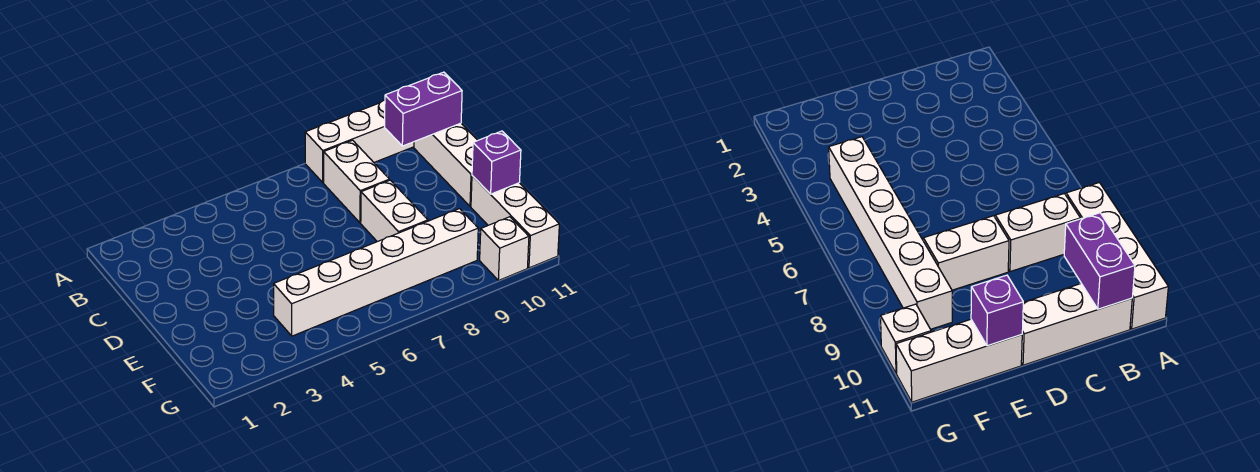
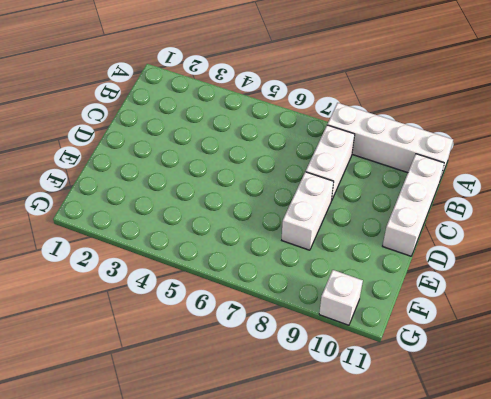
none -> white brick E11:G11 level 1
none -> white brick F4:F9 level 1

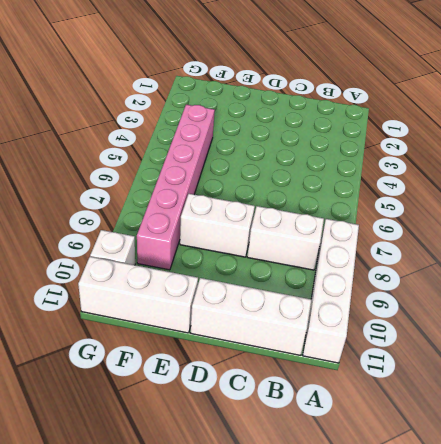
pink brick F4:F9 level 1 -> white brick F4:F9 level 1
none -> purple brick B10:B11 level 2
none -> purple brick E11 level 2

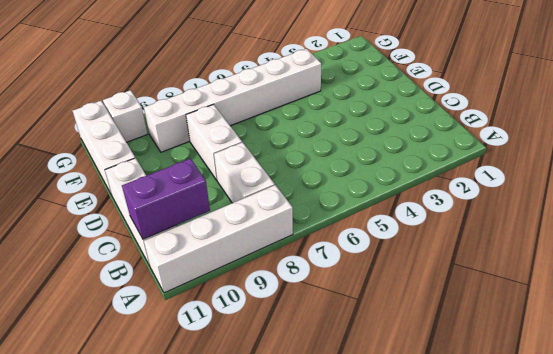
none -> purple brick E11 level 2

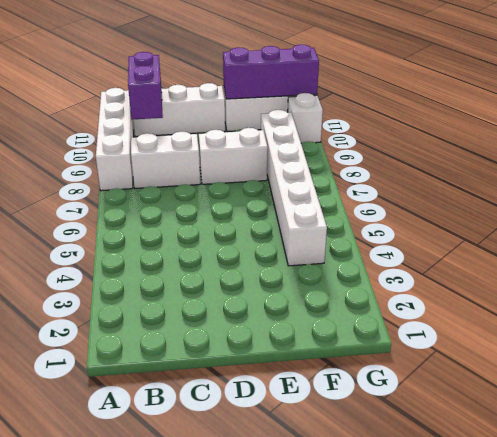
purple brick E11:G11 level 2 -> purple brick E11 level 2

